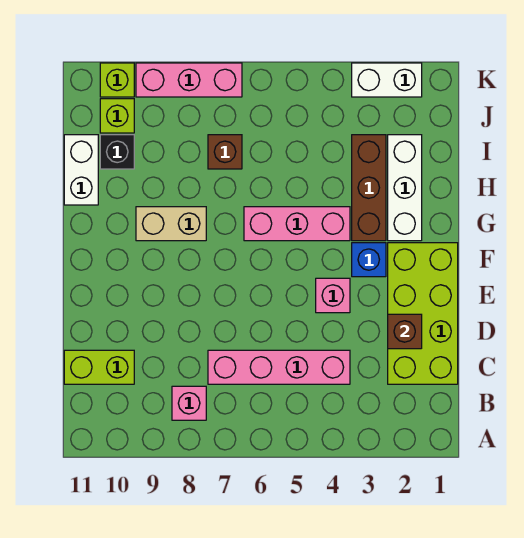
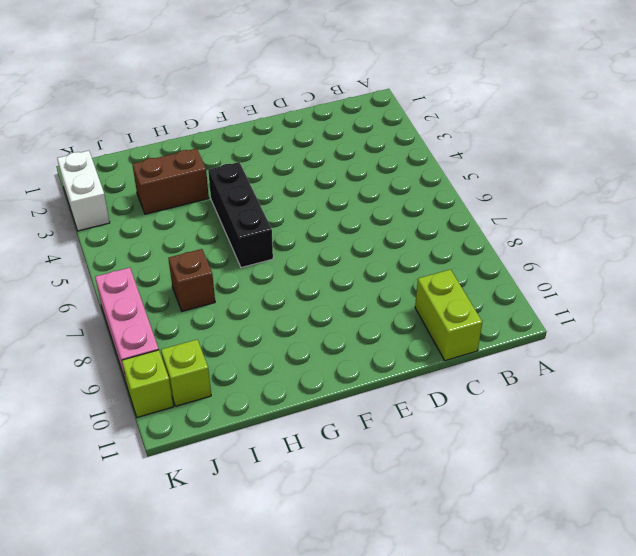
black brick G4:G6 level 1 -> pink brick G4:G6 level 1
brown brick H3:I3 level 1 -> brown brick G3:I3 level 1
none -> pink brick B8 level 1
none -> lime brick C1:F2 level 1
none -> pink brick C4:C7 level 1

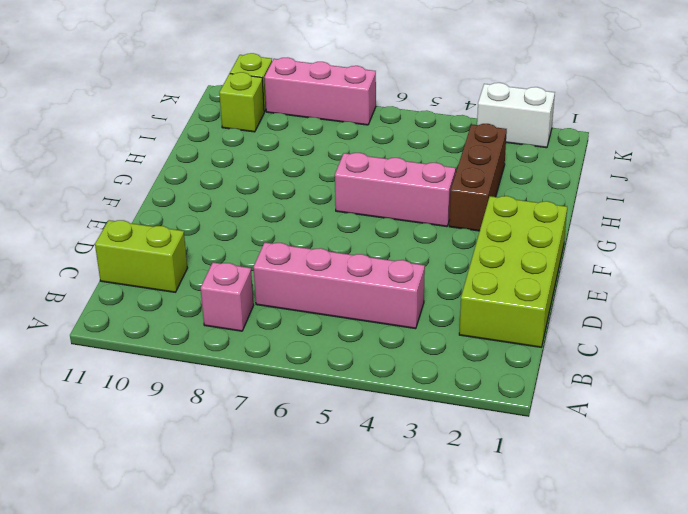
none -> pink brick E4 level 1
none -> blue brick F3 level 1
none -> white brick G2:I2 level 1

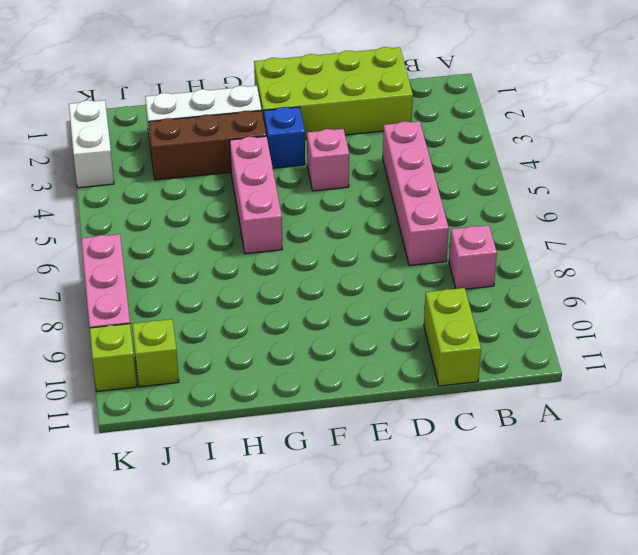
none -> tan brick G8:G9 level 1
none -> white brick H11:I11 level 1
none -> brown brick I7 level 1

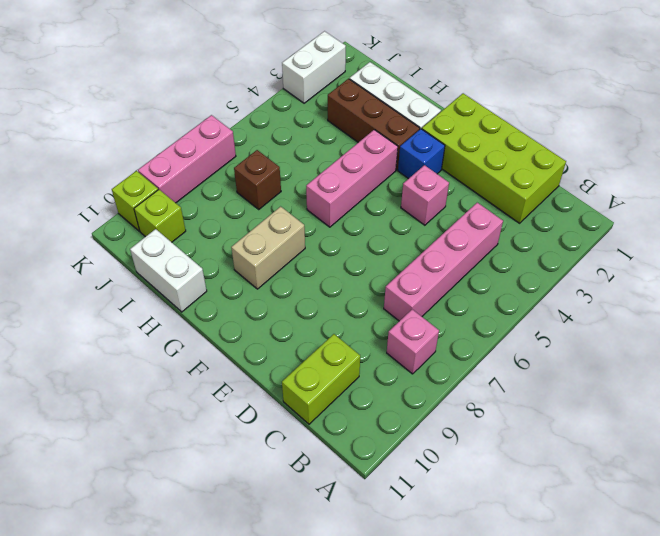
none -> black brick I10 level 1
none -> brown brick D2 level 2

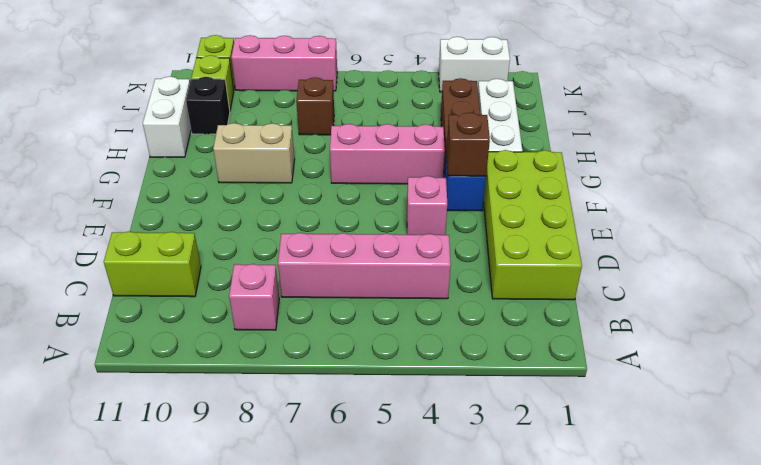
brown brick F3 level 2 -> brown brick D2 level 2

